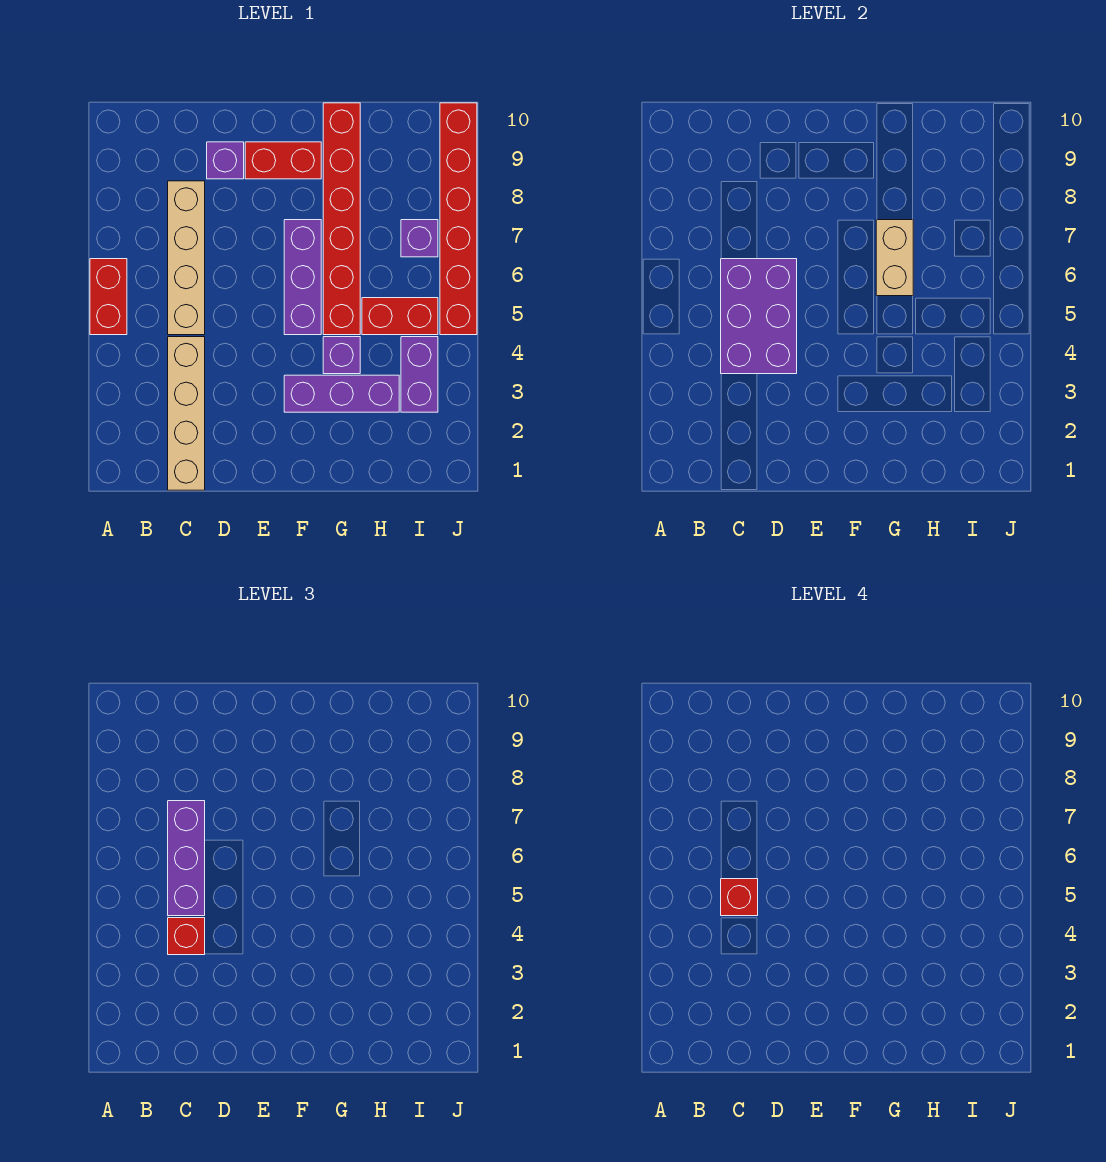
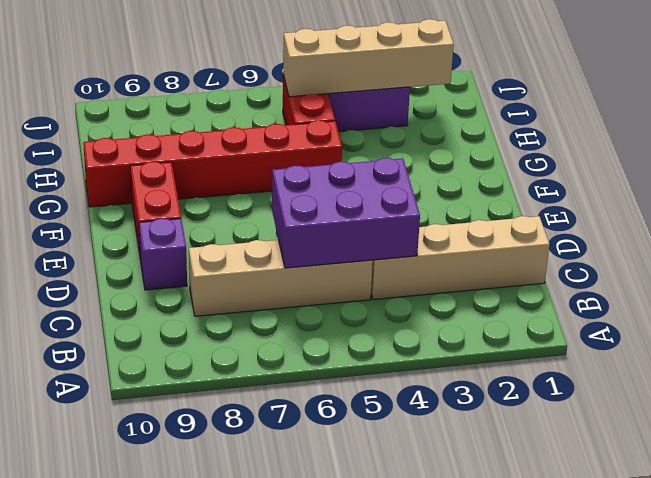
tan brick I2:I5 level 2 -> none
none -> red brick A5:A6 level 1
none -> purple brick F3:H3 level 1
none -> purple brick F5:F7 level 1

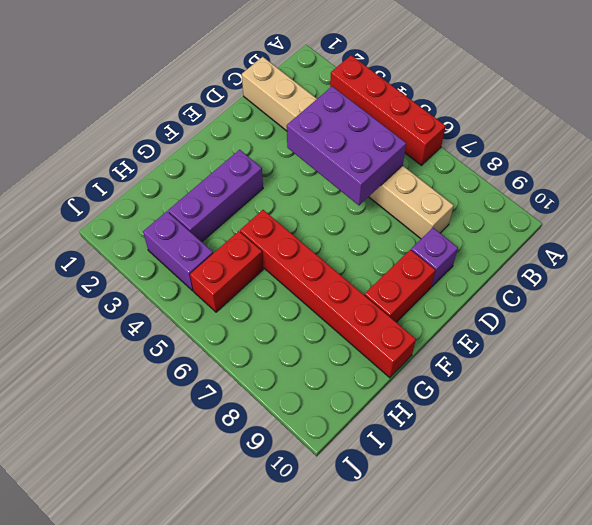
red brick A3:A6 level 1 -> red brick A5:A6 level 1
none -> purple brick F5:F7 level 1
none -> purple brick G4 level 1
none -> purple brick I7 level 1

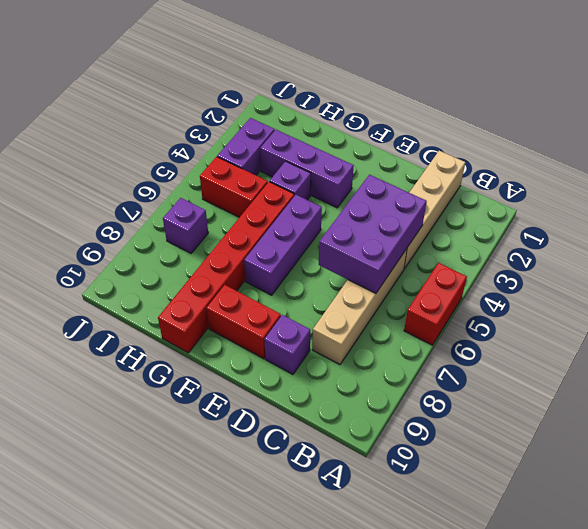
none -> red brick J5:J10 level 1
none -> tan brick G6:G7 level 2
none -> red brick C4 level 3

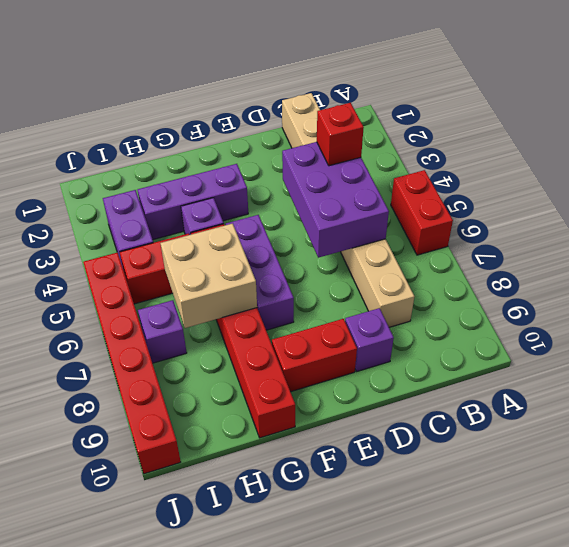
tan brick G6:H7 level 2 -> tan brick G6:G7 level 2
none -> purple brick C5:C7 level 3
none -> red brick C5 level 4

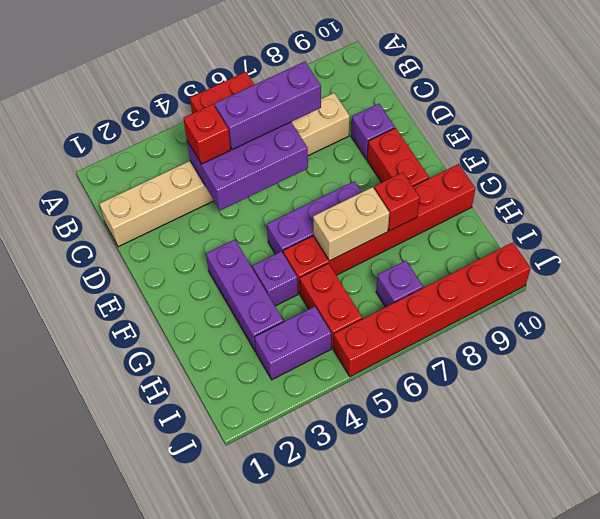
red brick G8 level 2 -> red brick C5 level 4

